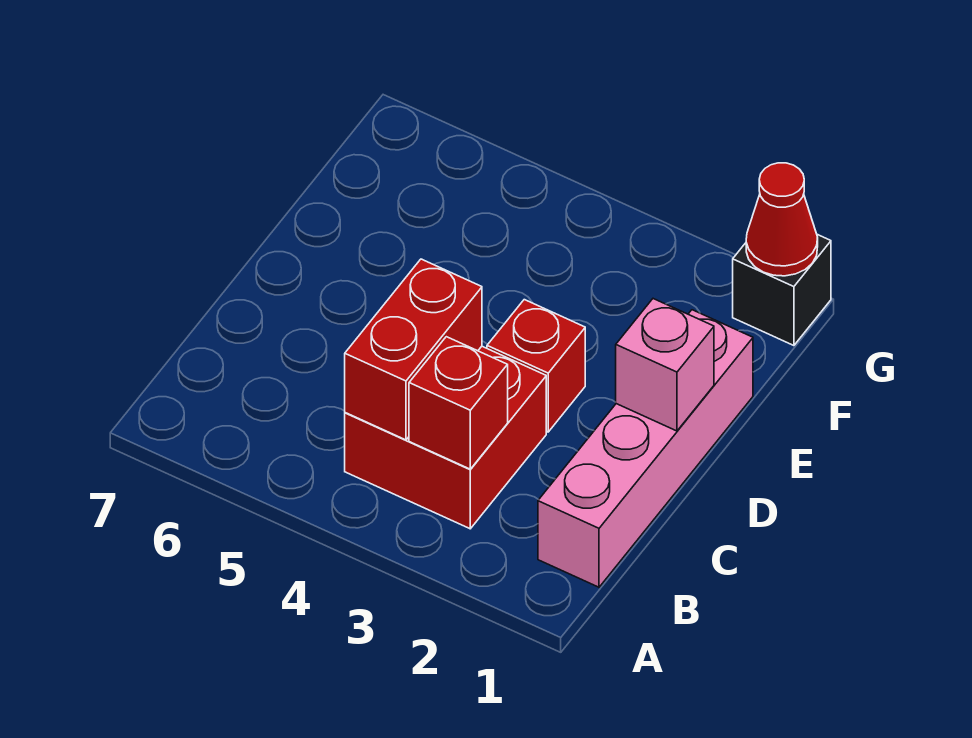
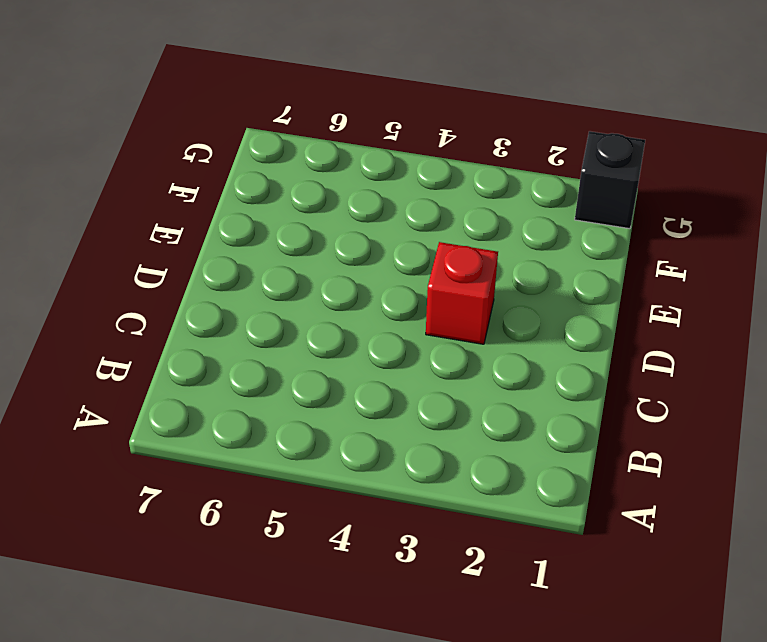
none -> pink brick B1:E1 level 1
none -> red brick B3:C4 level 1

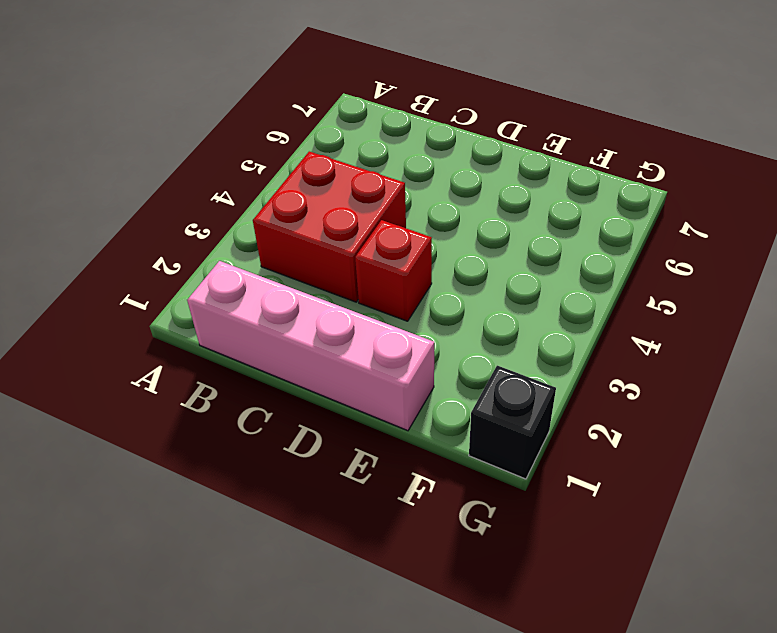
none -> red brick B3 level 2
none -> red brick B4:C4 level 2

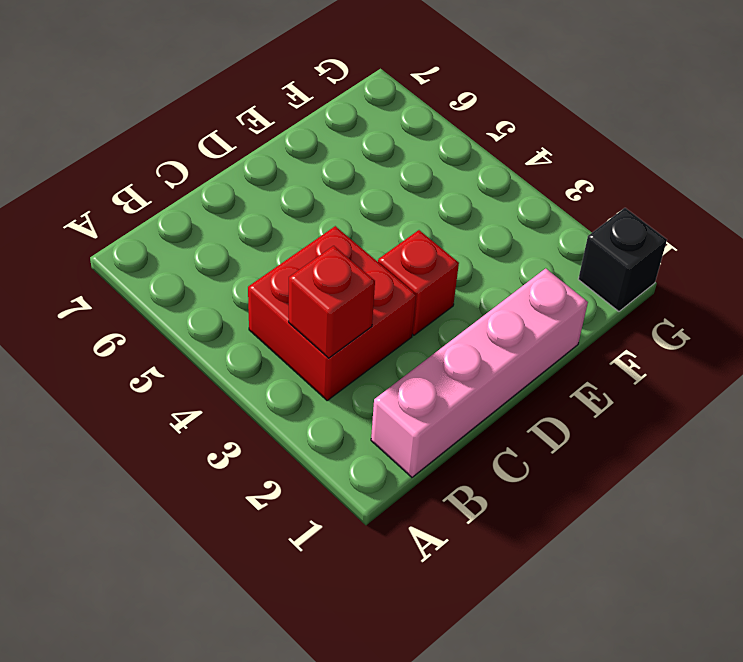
none -> red brick B4:C4 level 2
none -> pink brick D1 level 2

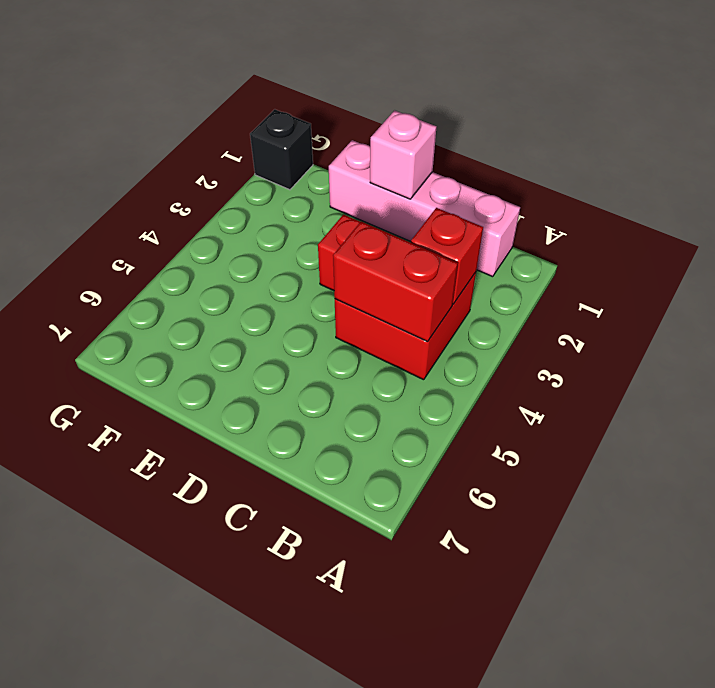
none -> red cone G1 level 2

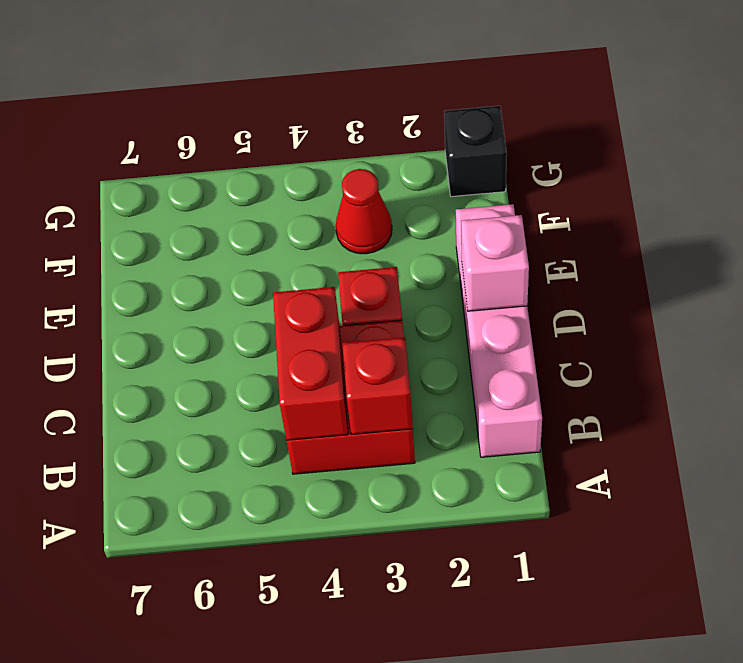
red cone F3 level 1 -> red cone G1 level 2

